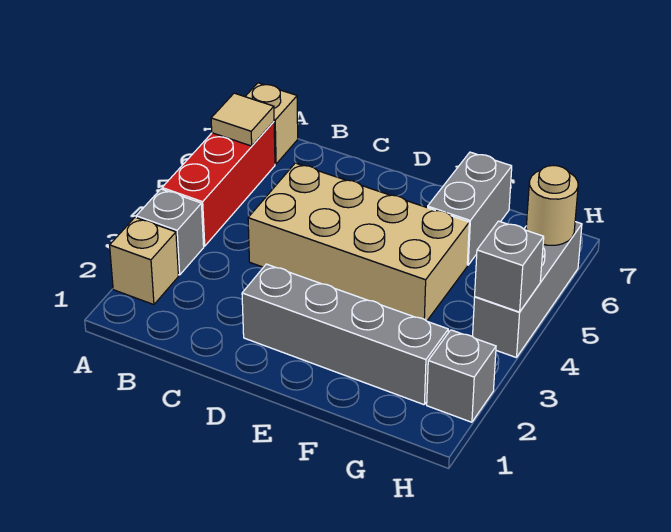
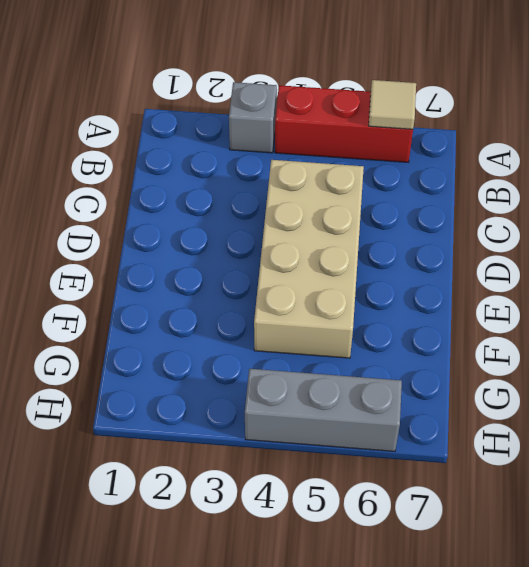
none -> tan brick A2 level 1
none -> tan brick A7 level 1
none -> grey brick D2:G2 level 1

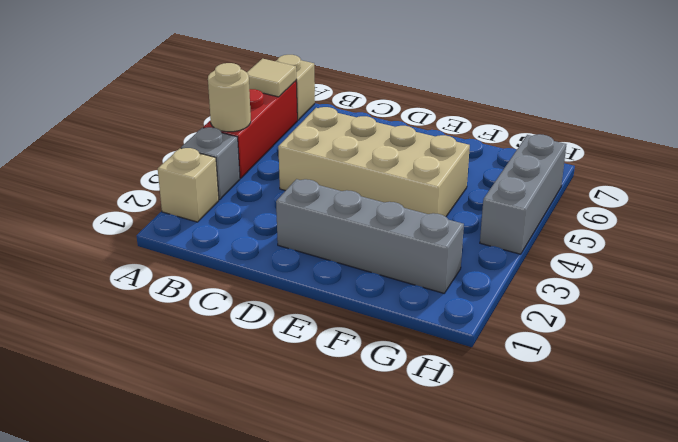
tan round brick A4 level 2 -> tan round brick H6 level 2
none -> grey brick F6:F7 level 1
none -> grey brick H2 level 1
none -> grey brick H4 level 2

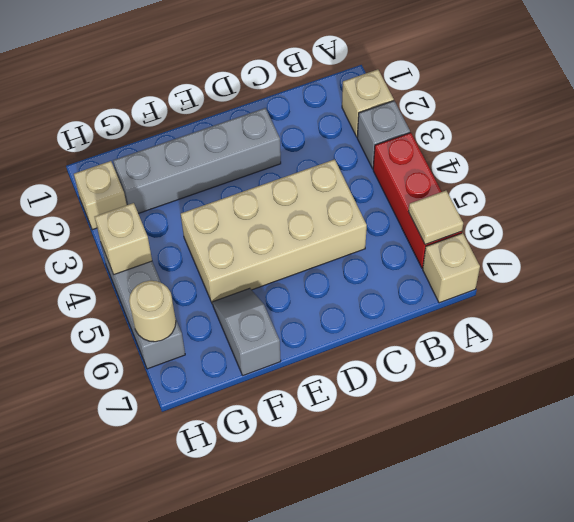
grey slope F6:F7 level 1 top 7 -> grey brick F6:F7 level 1
tan brick H2 level 1 -> grey brick H2 level 1
tan brick H4 level 2 -> grey brick H4 level 2

